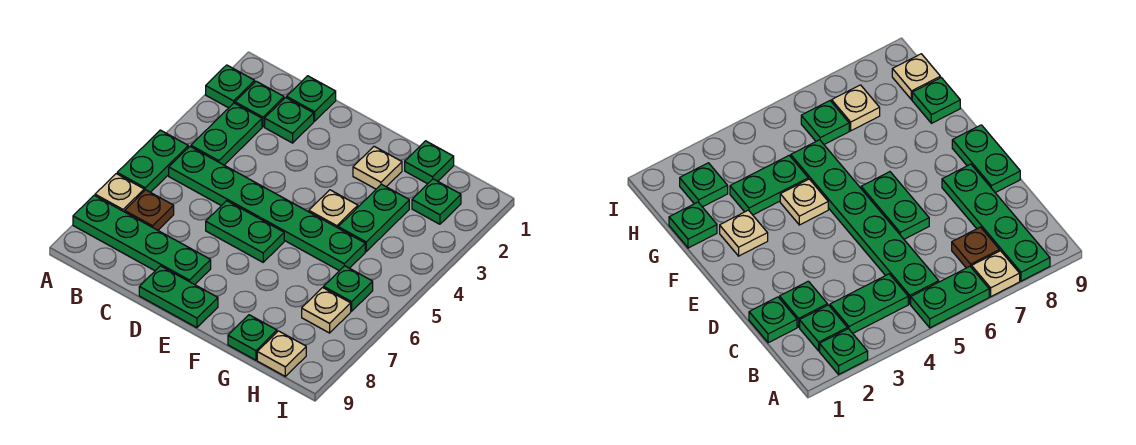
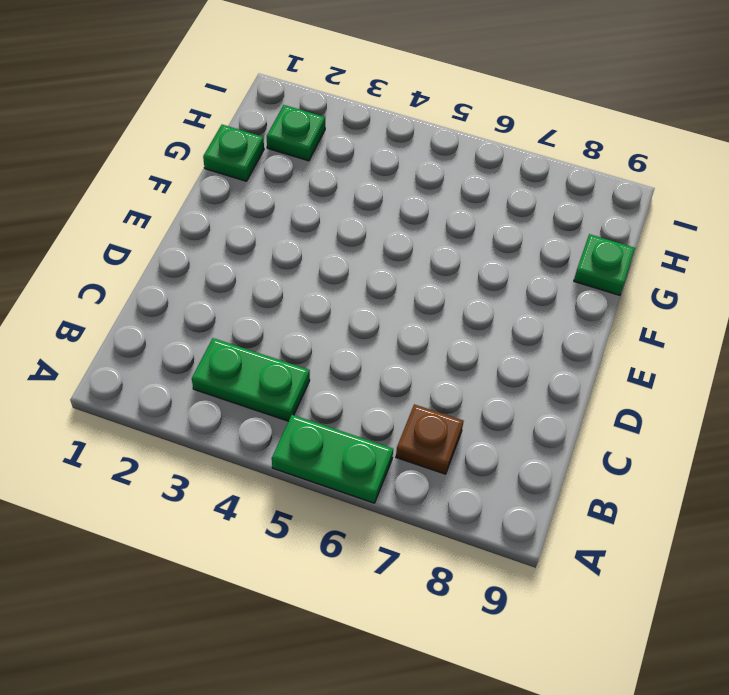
none -> green plate A2 level 1
none -> tan plate A7 level 1
none -> green plate A8:D8 level 1

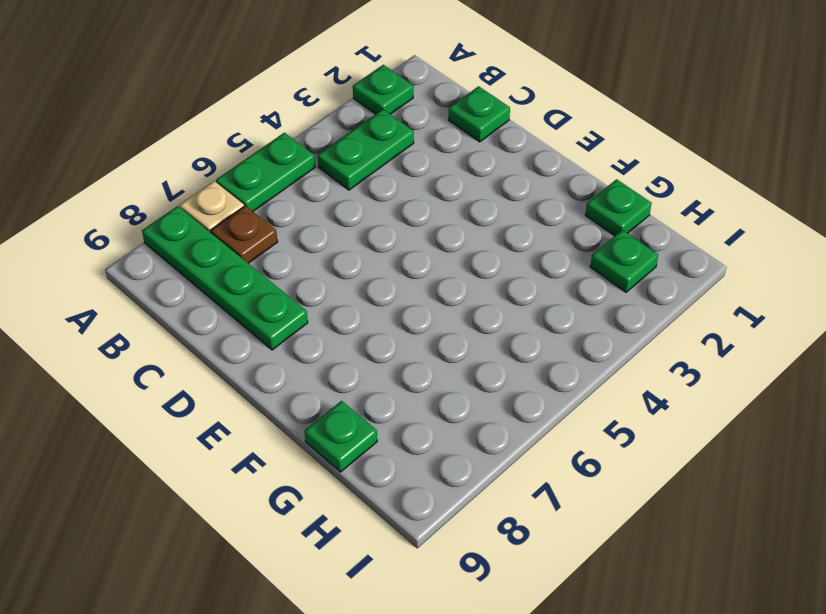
none -> green plate B2 level 1
none -> green plate B5:G5 level 1
none -> green plate C2 level 1

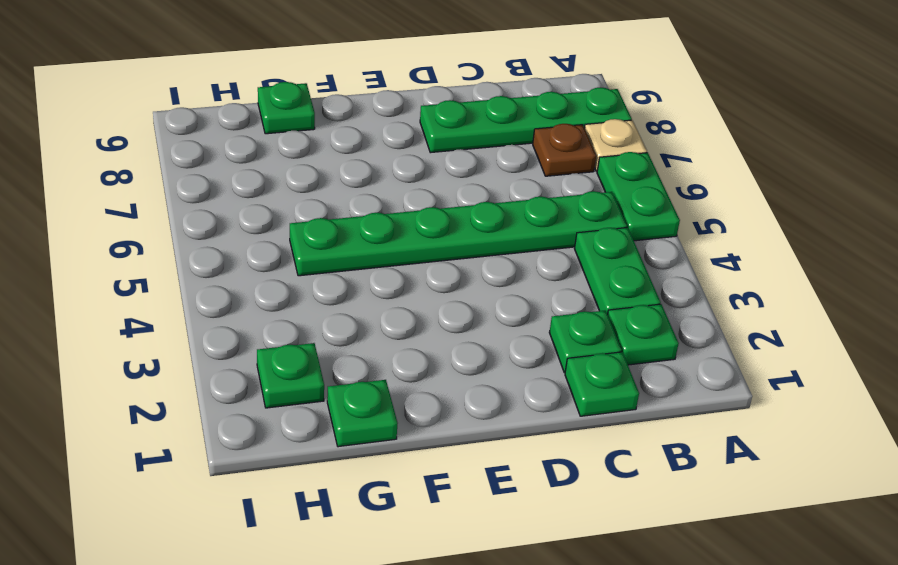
none -> green plate A2 level 1
none -> green plate D6:E6 level 1
none -> green plate D9:E9 level 1

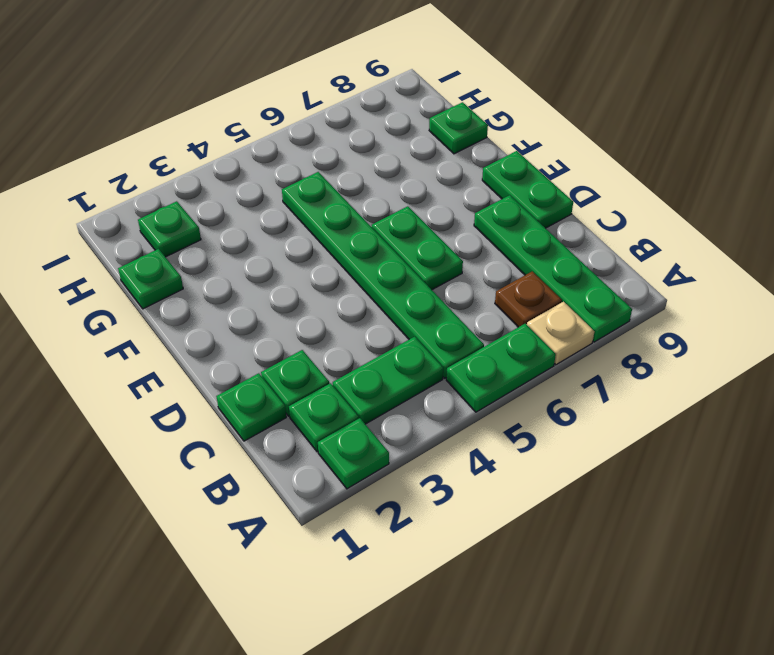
none -> tan plate F2 level 1
none -> tan plate F4 level 1
none -> green plate G3:G4 level 1

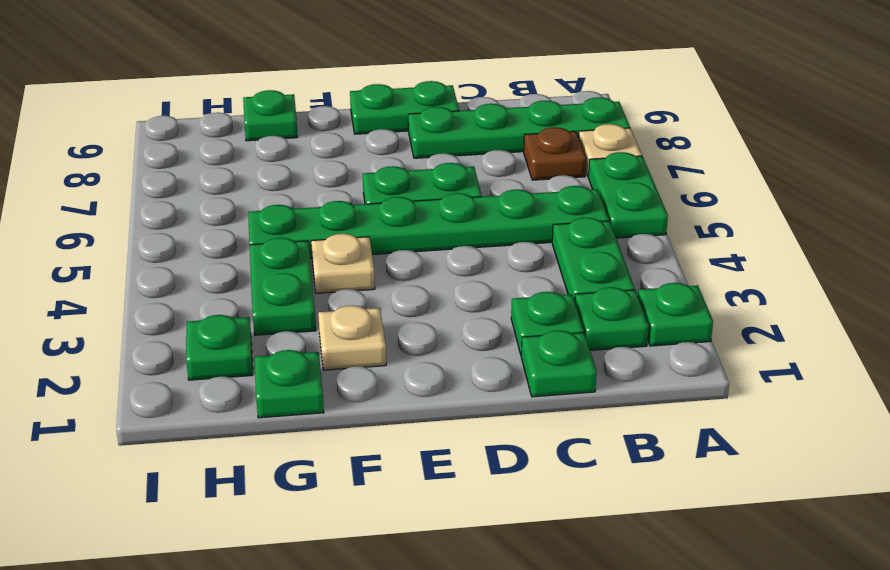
none -> green plate H6 level 1
none -> tan plate H7 level 1
none -> tan plate H9 level 1

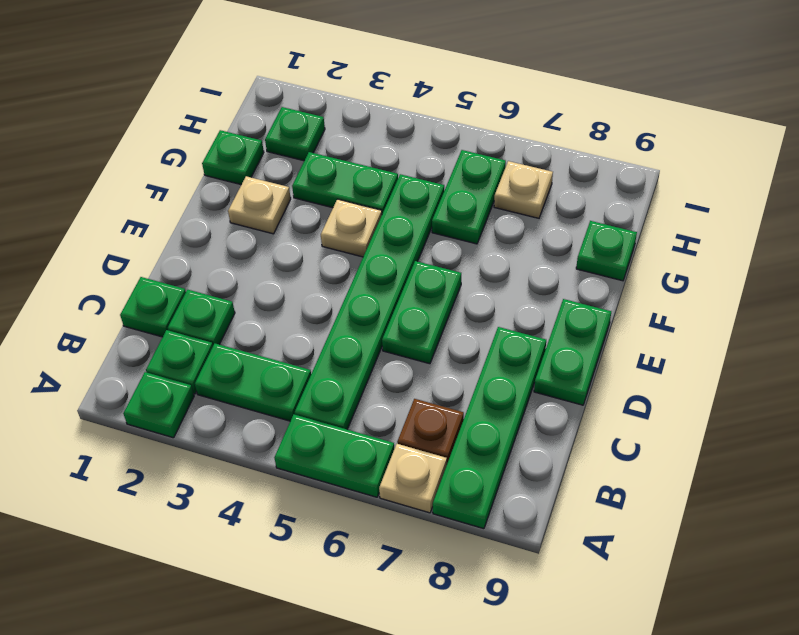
green plate G6:H6 level 1 -> green plate H6 level 1
none -> tan plate H9 level 1

